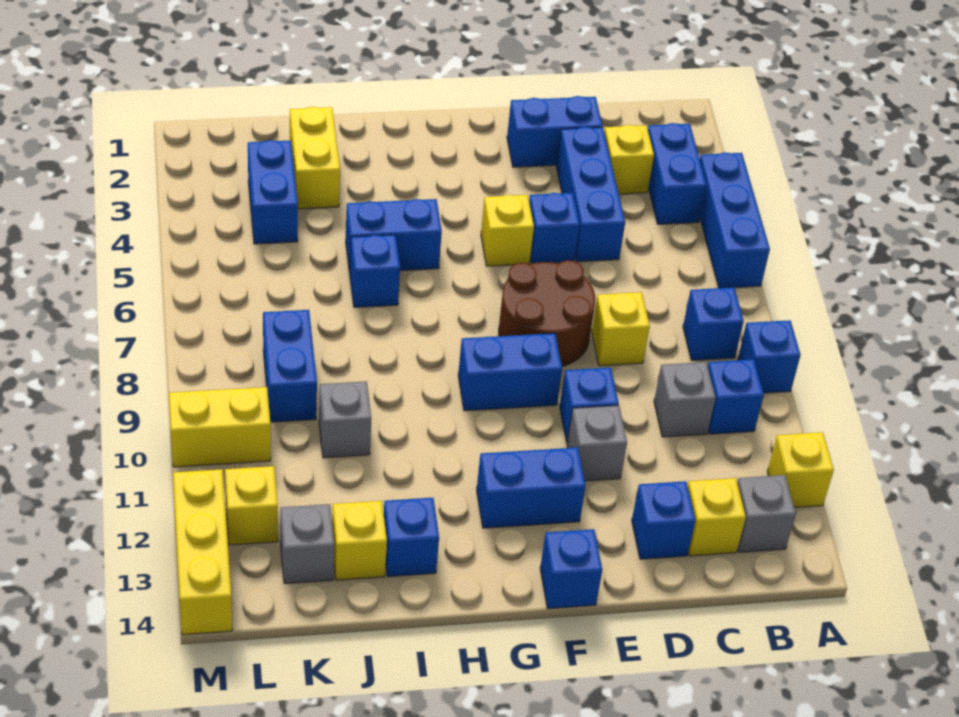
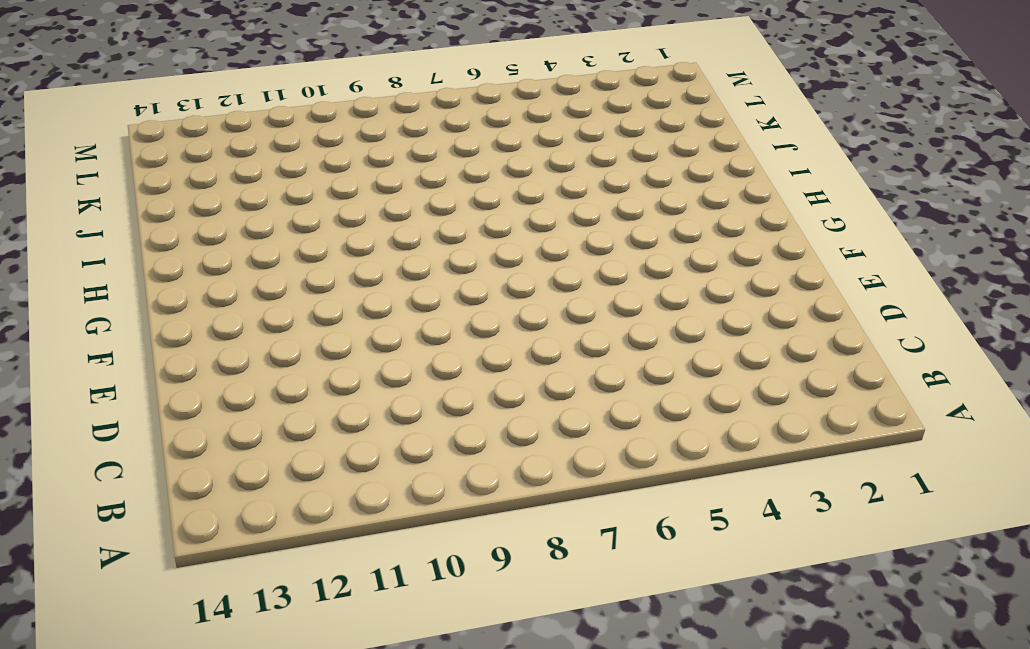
none -> blue brick A4:A6 level 1
none -> blue brick A9 level 1
none -> yellow brick A12 level 1
none -> blue brick B3:B4 level 1

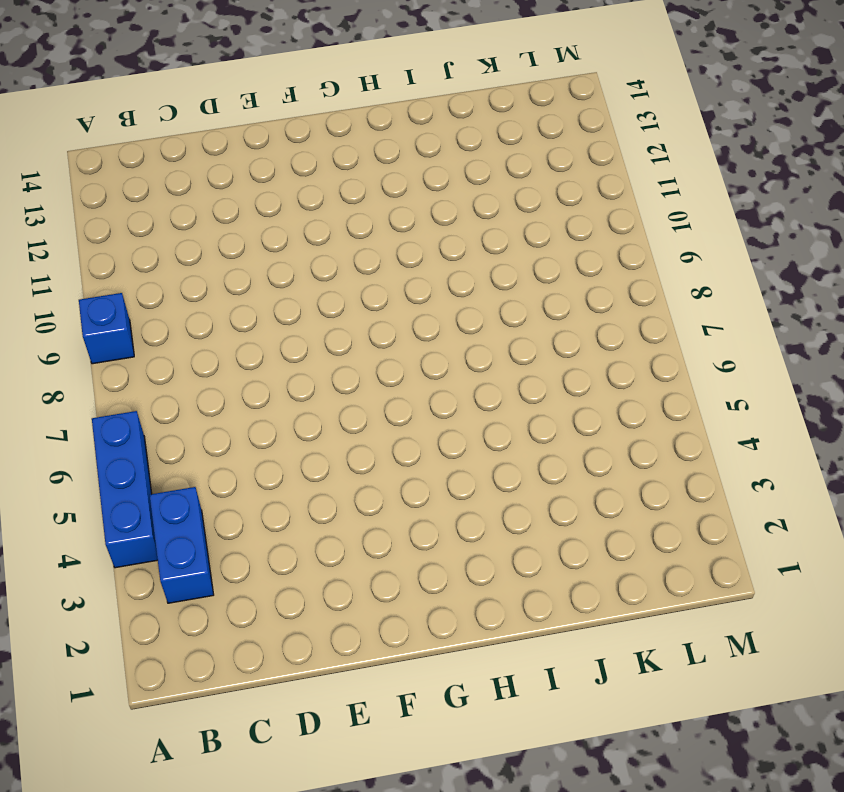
none -> yellow brick A12 level 1
none -> blue brick B8 level 1
none -> blue brick B10 level 1
none -> grey brick B13 level 1

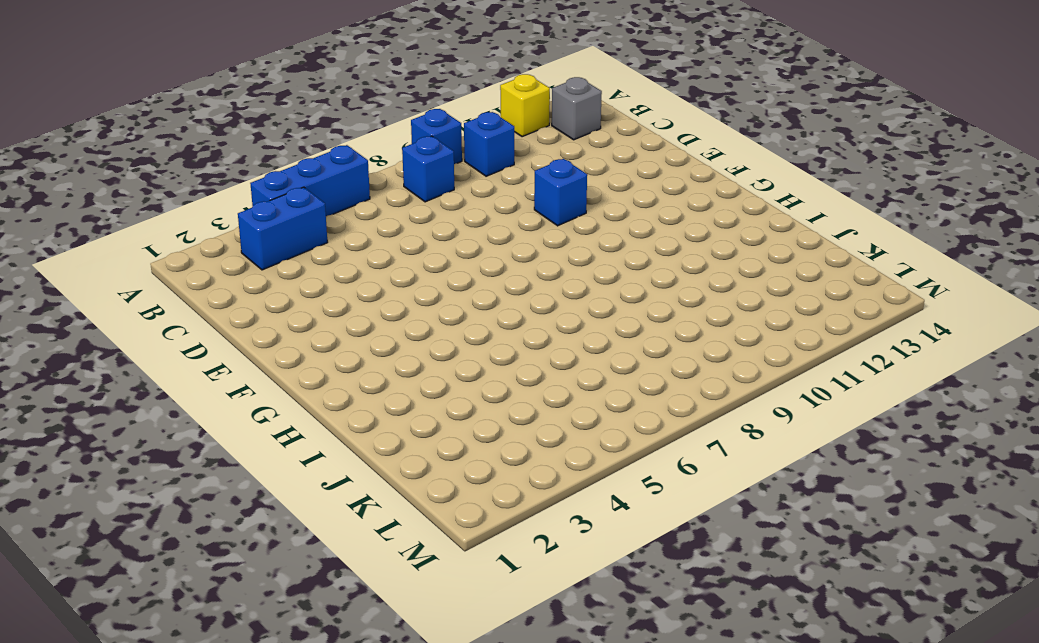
none -> yellow brick C3 level 1
none -> grey brick C10 level 1
none -> yellow brick C13 level 1
none -> blue brick D2:E2 level 1

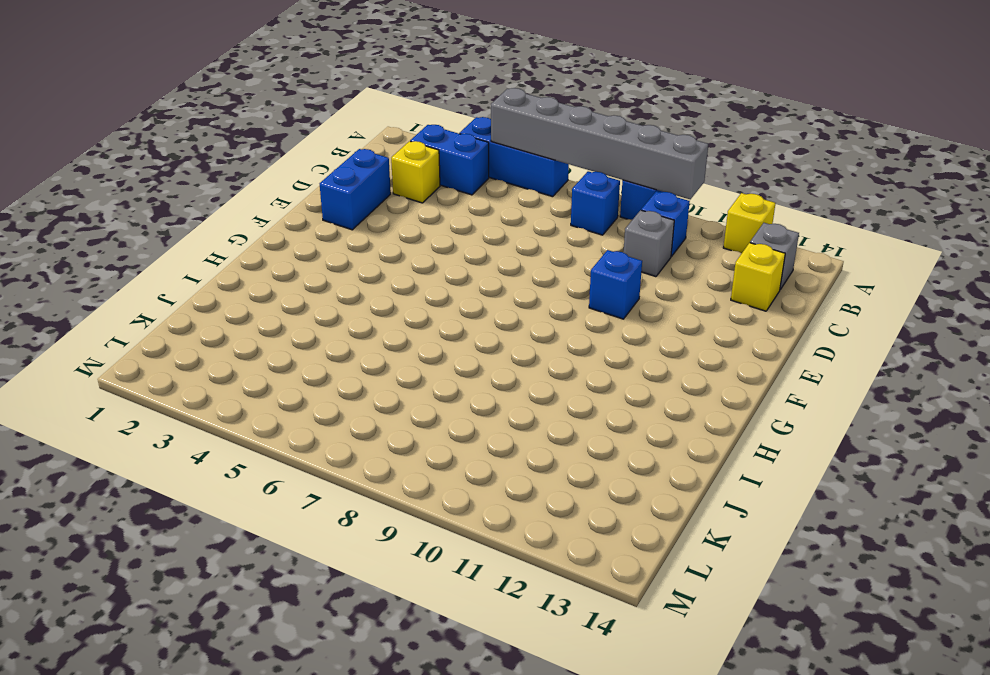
grey brick A5:A10 level 2 -> none
none -> blue brick D3:D5 level 1
none -> yellow brick D8 level 1
none -> blue brick D13 level 1
none -> blue brick E5 level 1

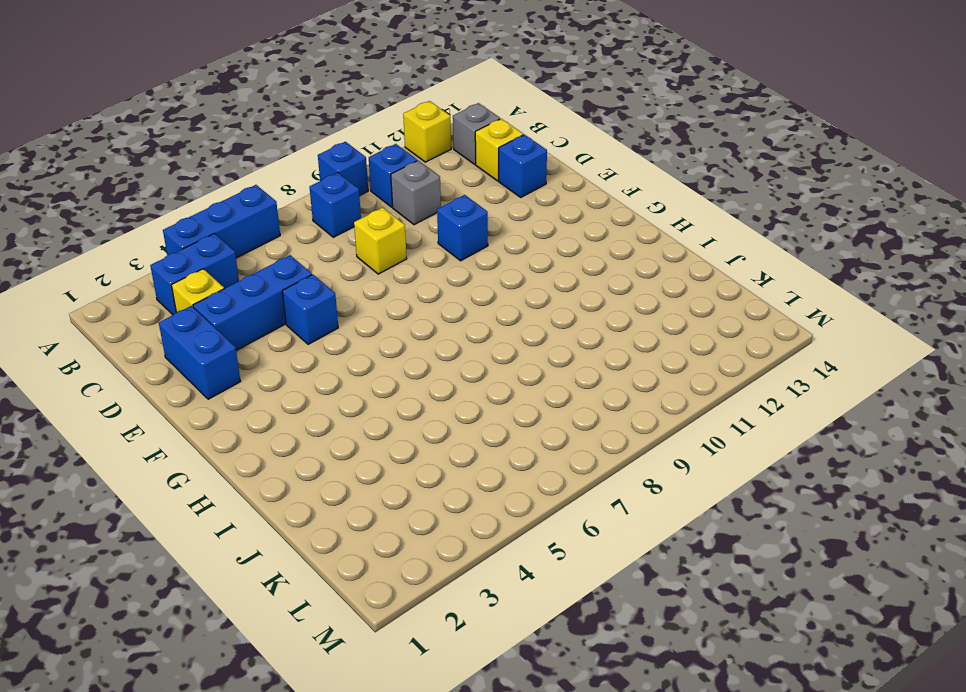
none -> brown round brick E7:F8 level 1
none -> grey brick E11 level 1
none -> yellow brick F5 level 1
none -> blue brick F9:G9 level 1

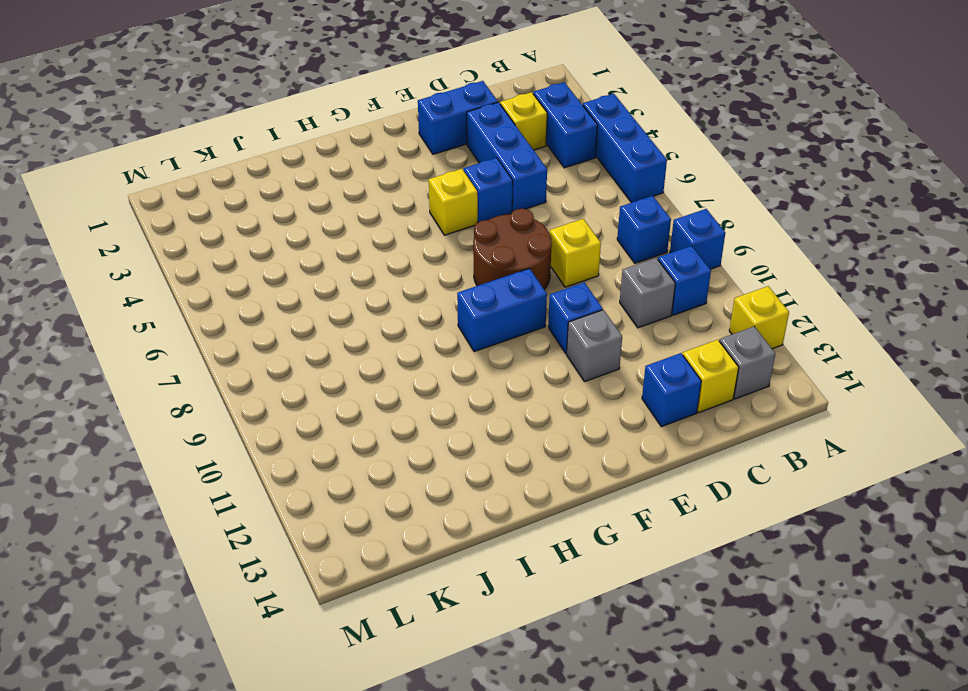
none -> blue brick F12:G12 level 1
none -> blue brick F14 level 1
none -> blue brick H5:I5 level 1
none -> blue brick I6 level 1

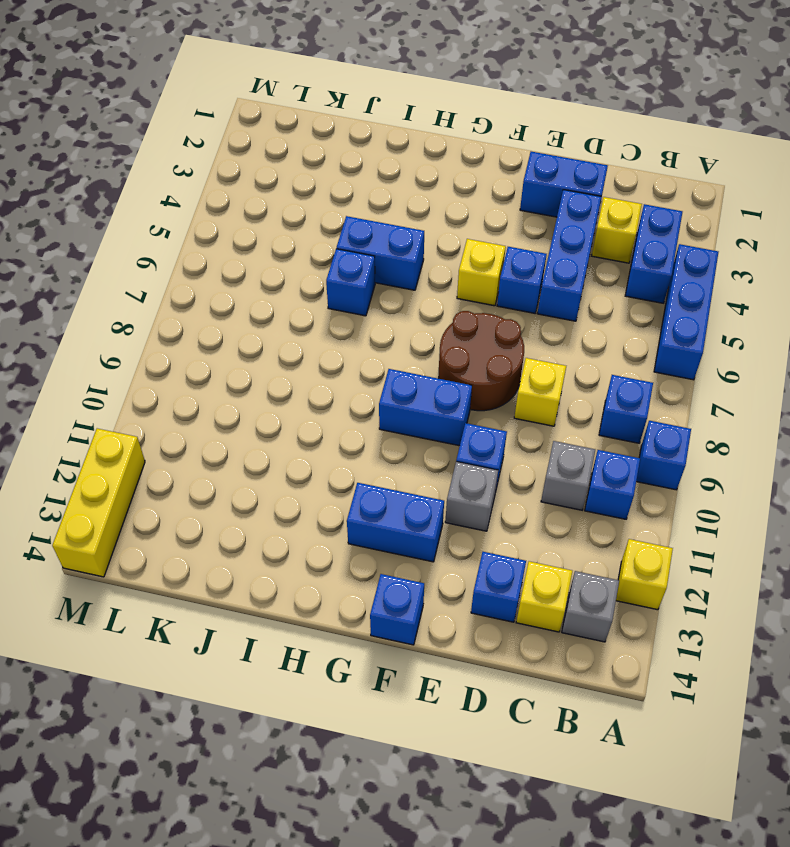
none -> blue brick I13 level 1
none -> yellow brick J2:J3 level 1
none -> grey brick J10 level 1
none -> yellow brick J13 level 1

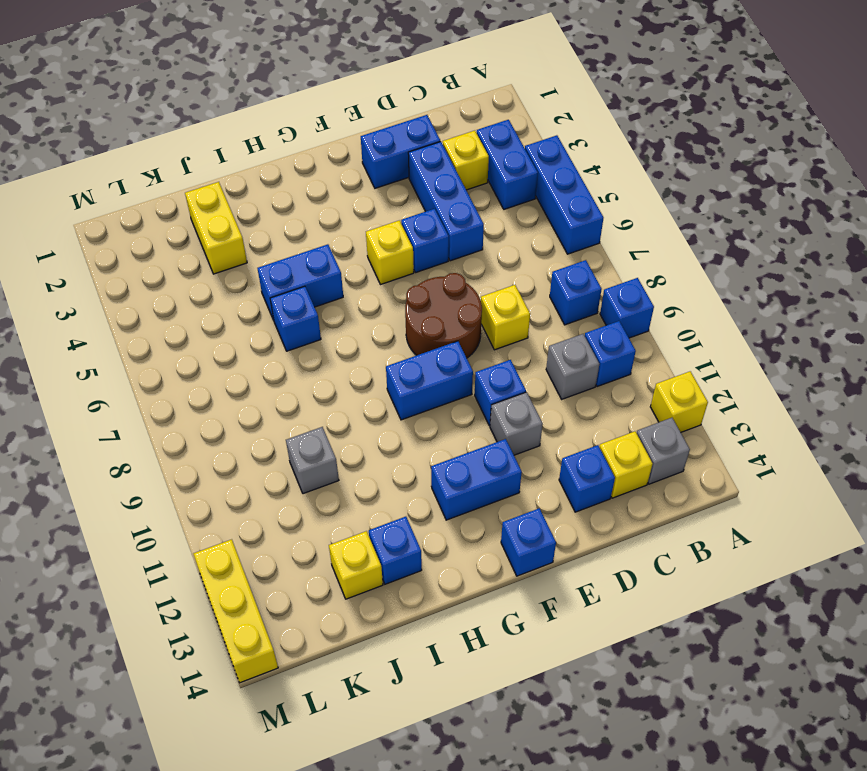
none -> blue brick K3:K4 level 1
none -> blue brick K8:K9 level 1
none -> grey brick K13 level 1
none -> yellow brick L10:M10 level 1

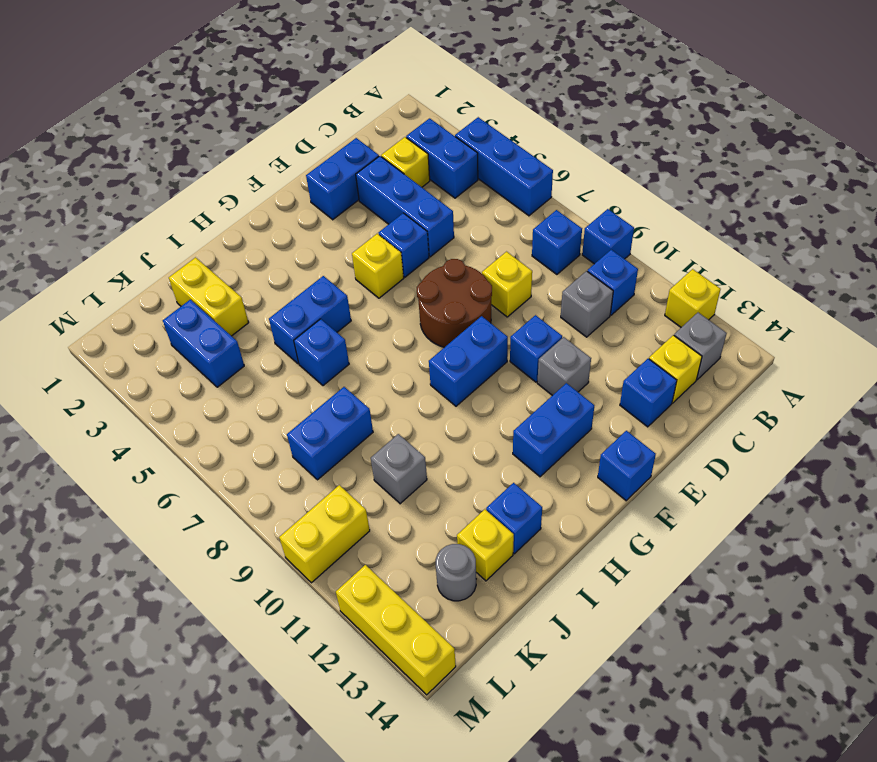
blue brick J8:K8 level 1 -> blue brick K8:K9 level 1
grey round brick K13 level 1 -> grey brick K13 level 1
none -> yellow brick L12 level 1

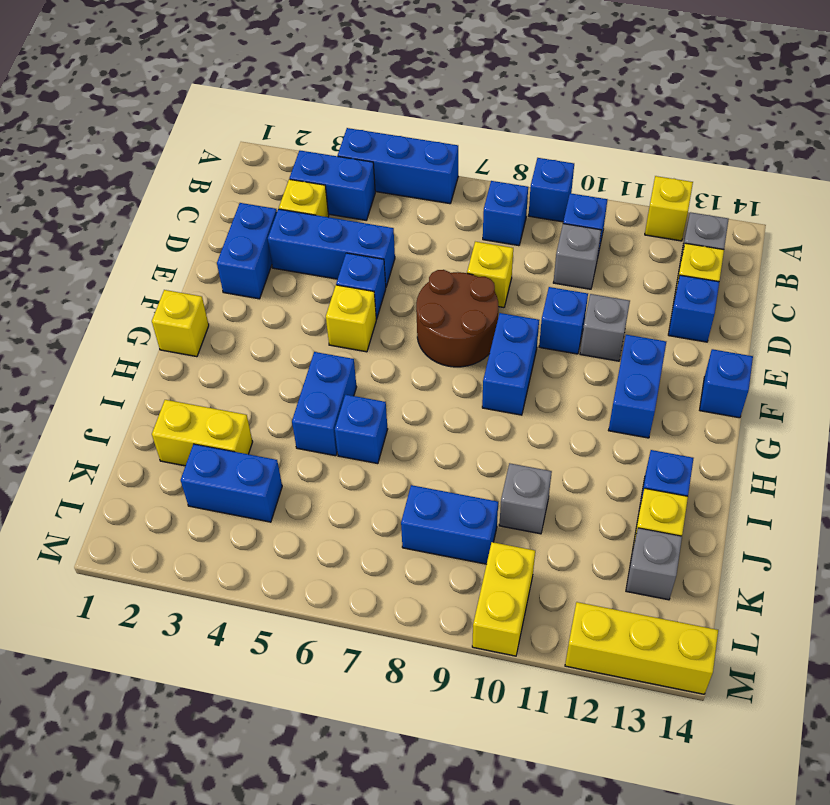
yellow brick G1 level 1 -> yellow brick L12 level 1

